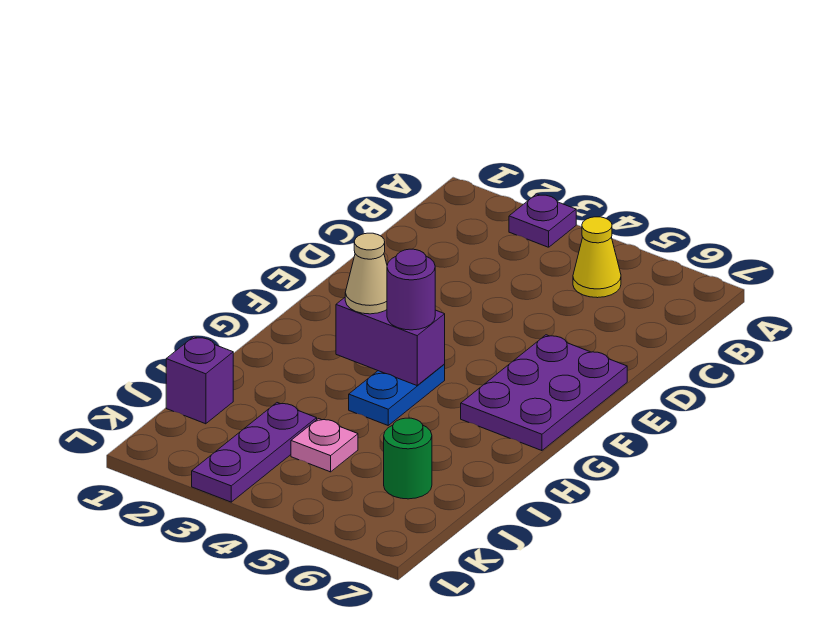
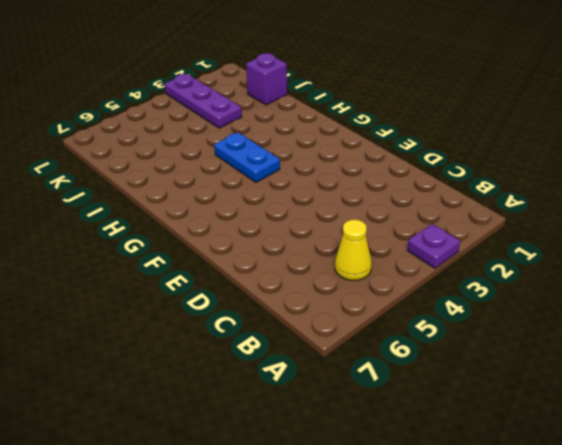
none -> purple plate E6:G7 level 1
none -> pink plate J4 level 1

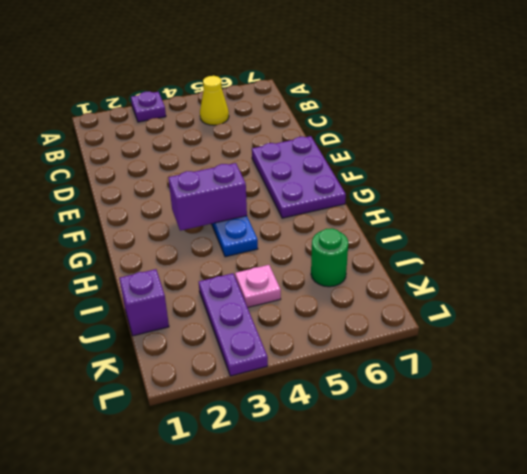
none -> tan cone G3 level 3
none -> purple round brick G4 level 3

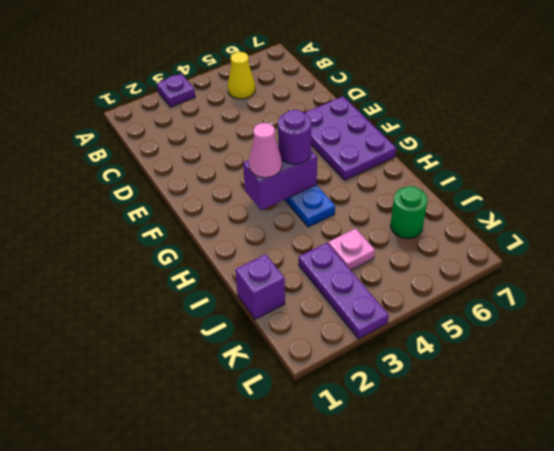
pink cone G3 level 3 -> tan cone G3 level 3

